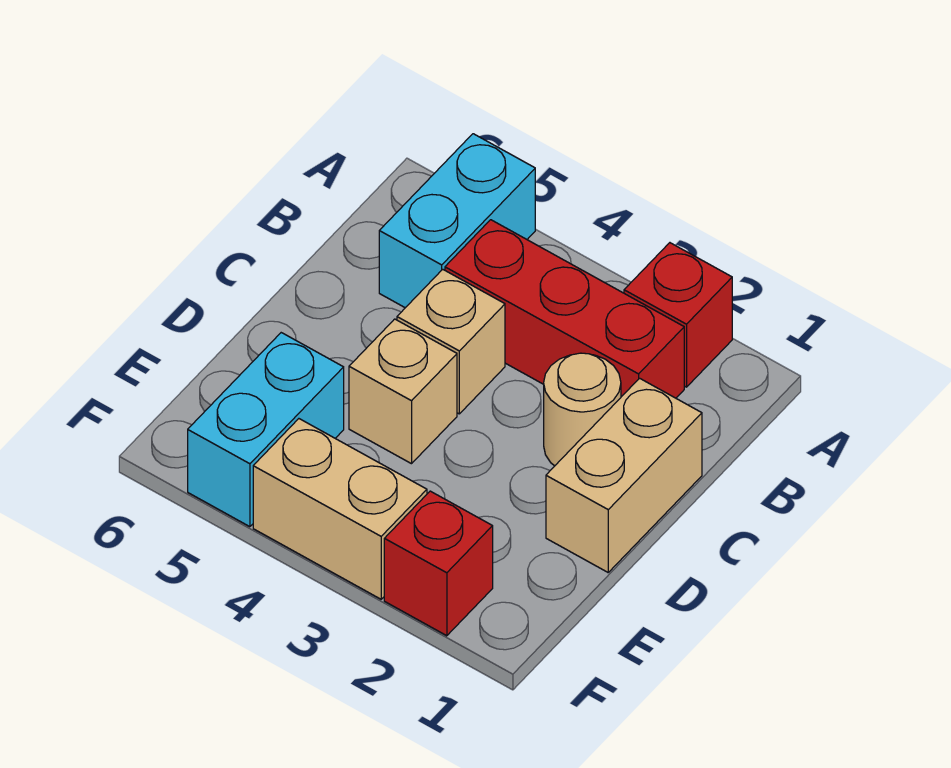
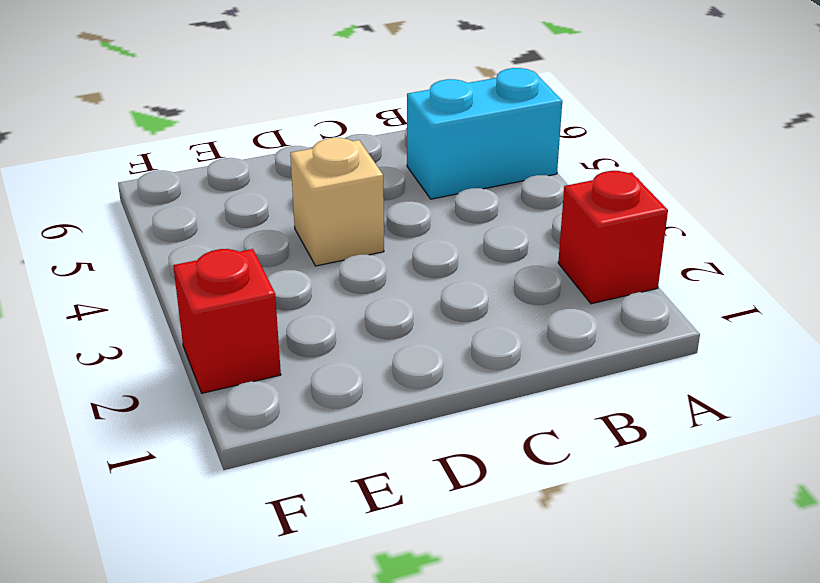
none -> red brick B2:B4 level 1
none -> tan brick C1:D1 level 1

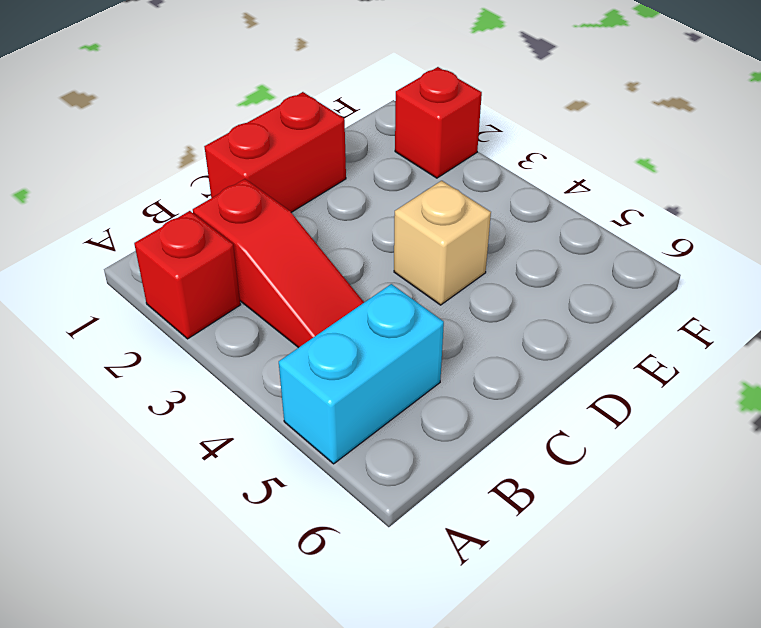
red slope B2:B4 level 1 top 2 -> red brick B2:B4 level 1
red brick C1:D1 level 1 -> tan brick C1:D1 level 1
none -> tan round brick C2 level 1
none -> tan brick C4 level 1

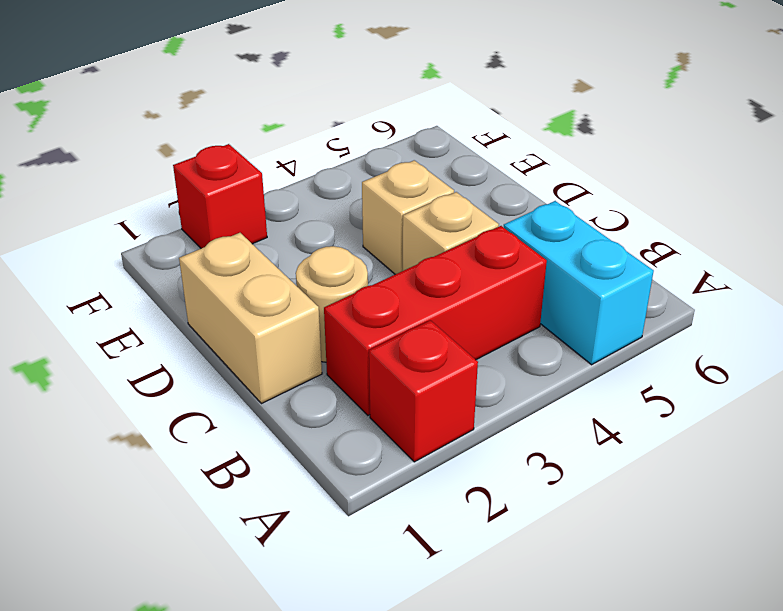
none -> cyan brick E5:F5 level 1
none -> tan brick F3:F4 level 1

